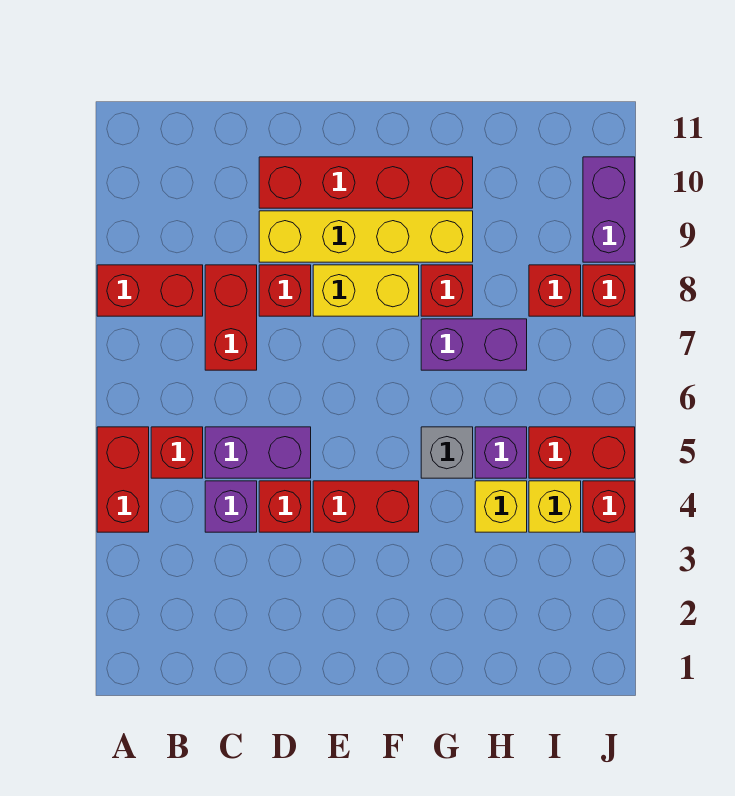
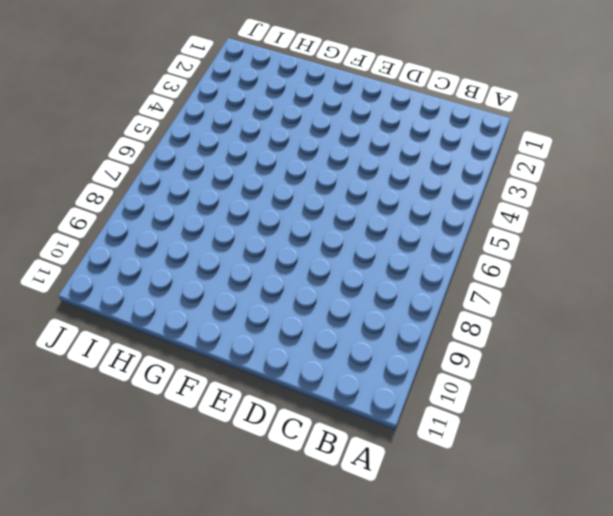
none -> red brick A4:A5 level 1
none -> red brick A8:B8 level 1
none -> red brick B5 level 1

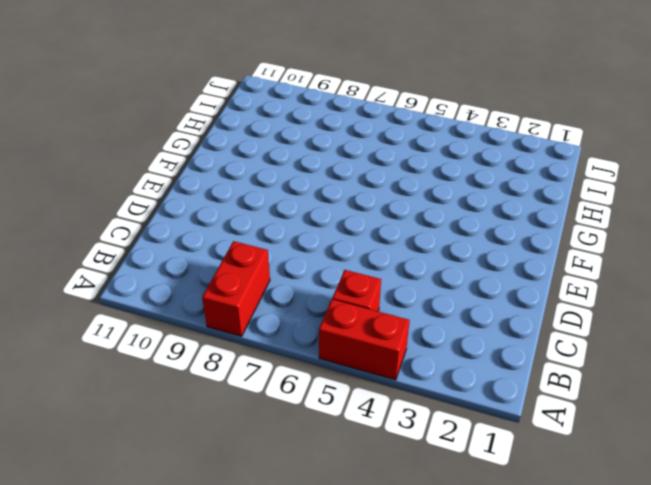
none -> purple brick C4 level 1
none -> purple brick C5:D5 level 1
none -> red brick C7:C8 level 1

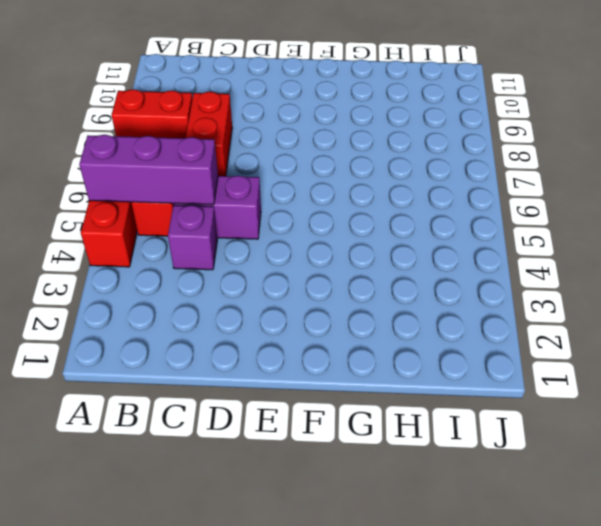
purple brick A5:C5 level 2 -> none
none -> red brick D4 level 1
none -> red brick D8 level 1
none -> yellow brick D9:G9 level 1

